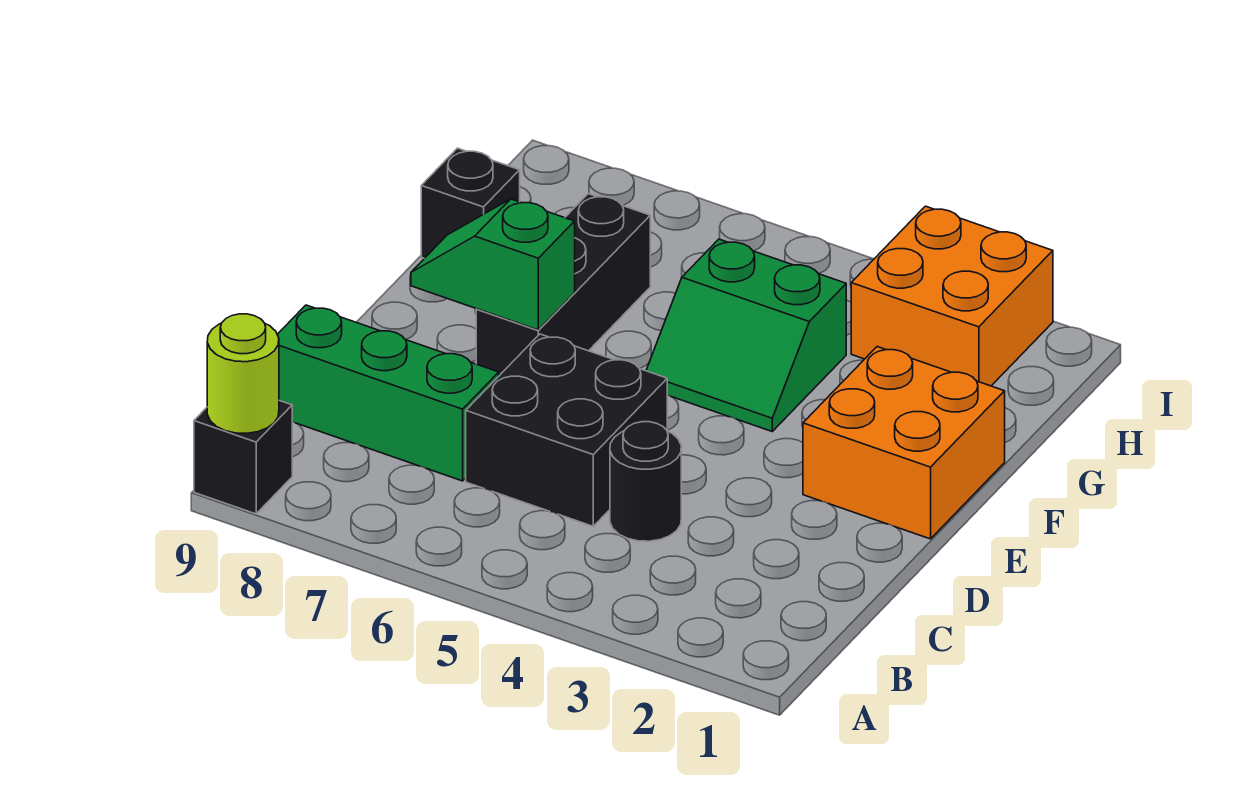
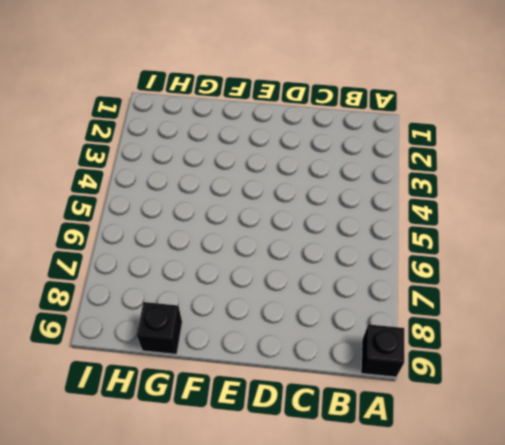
none -> black round brick C4 level 1
none -> black brick C5:D6 level 1

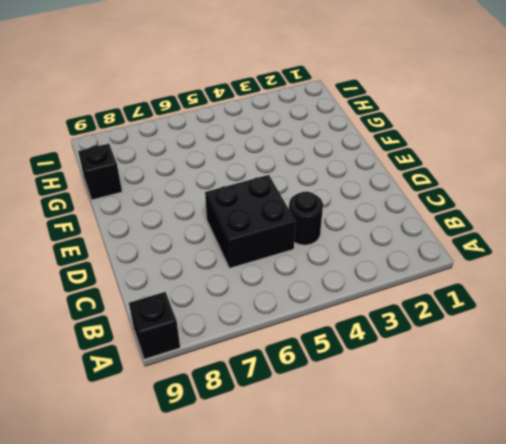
none -> green brick C7:C9 level 1
none -> orange brick E1:F2 level 1

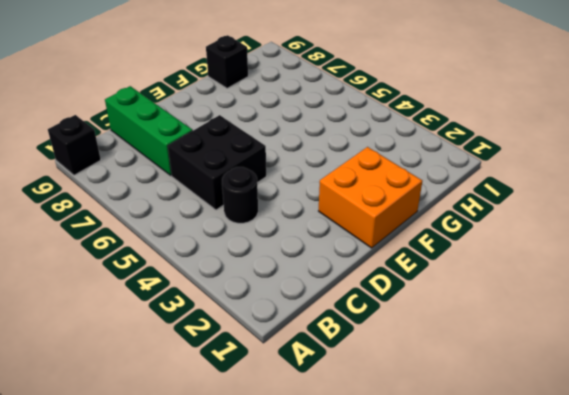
none -> black brick E7:G7 level 1
none -> green slope F4:G5 level 1 top G

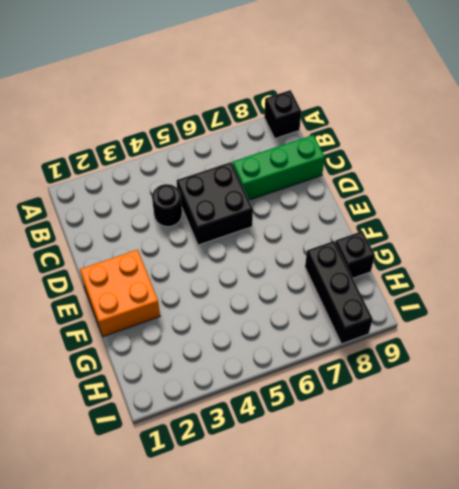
black brick G8:I8 level 1 -> black brick E7:G7 level 1
none -> green slope F4:G5 level 1 top G
none -> orange brick H2:I3 level 1

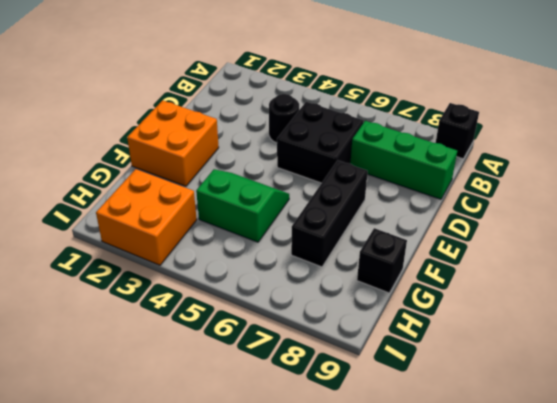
none -> lime round brick A9 level 2
none -> green slope E7:E8 level 2 top 7

